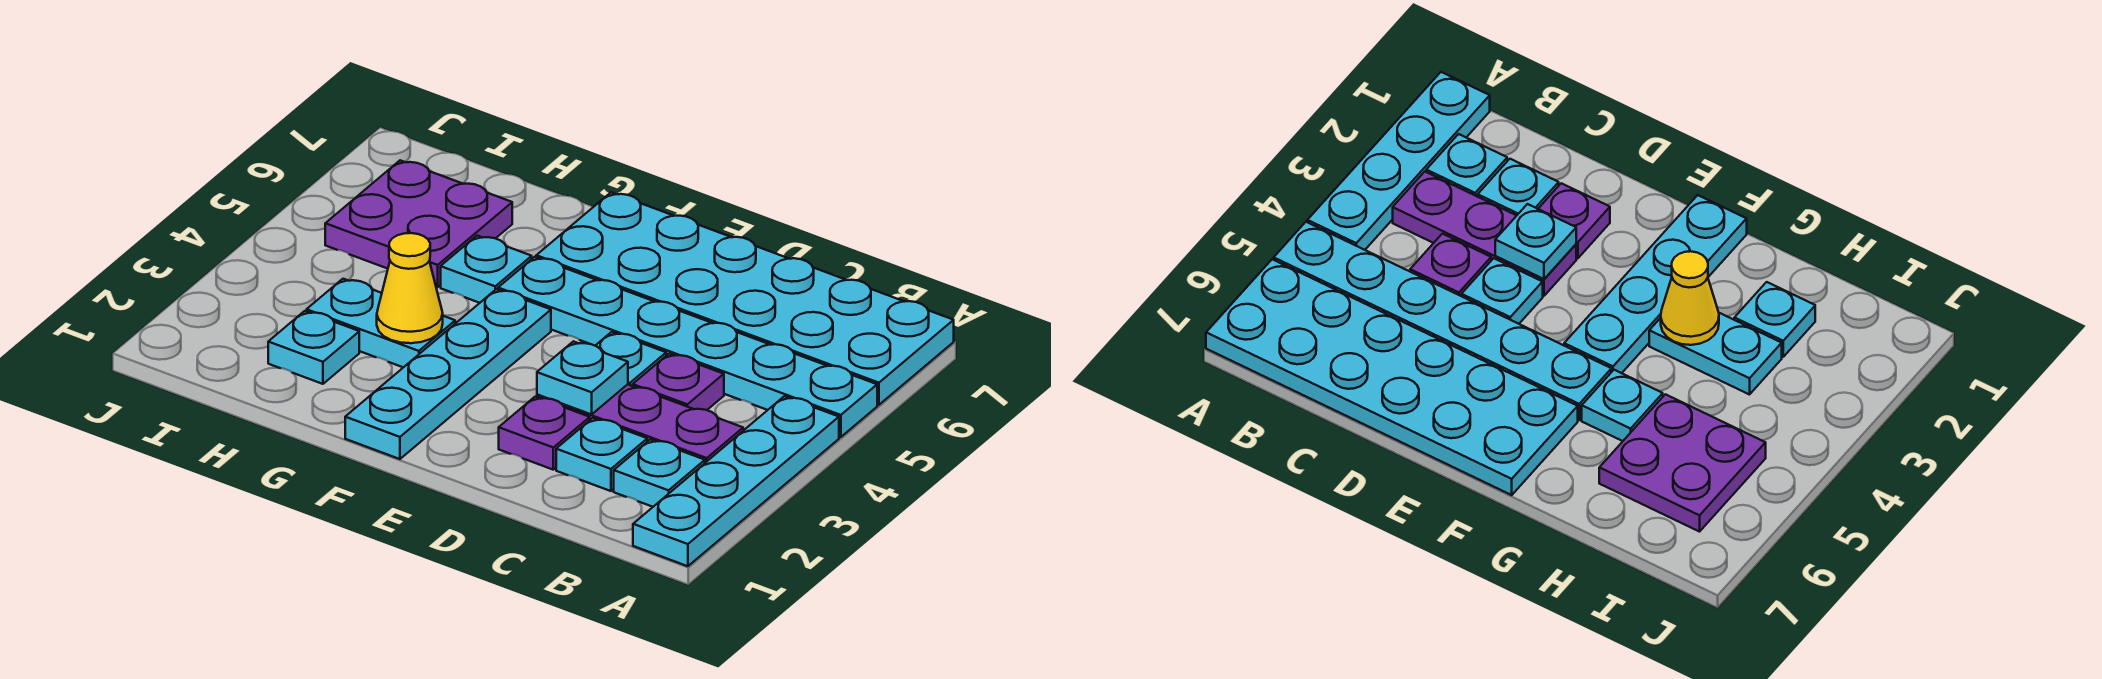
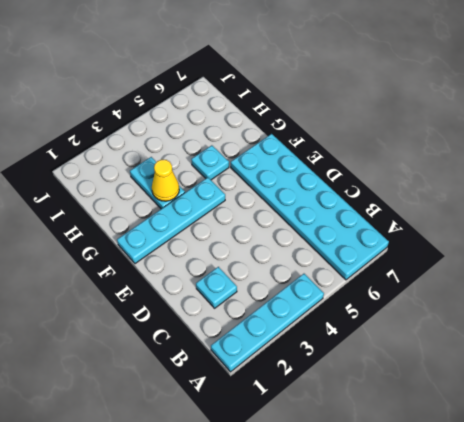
none -> cyan plate A5:F5 level 1
none -> cyan plate B2 level 1
none -> purple plate B3:D3 level 1

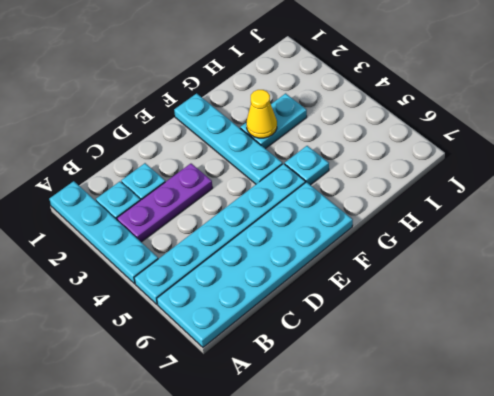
none -> purple plate C4 level 1
none -> purple plate D2 level 1
none -> cyan plate D4 level 1

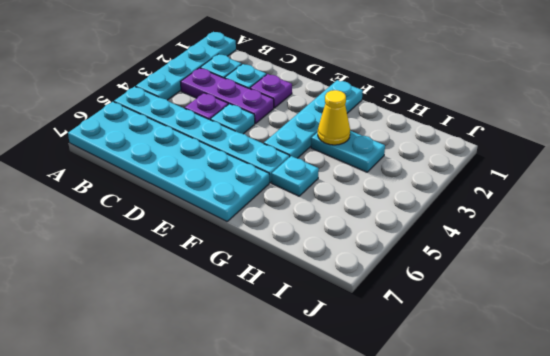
none -> cyan plate H2 level 1
none -> purple plate H5:I6 level 1
none -> cyan plate D3 level 2

